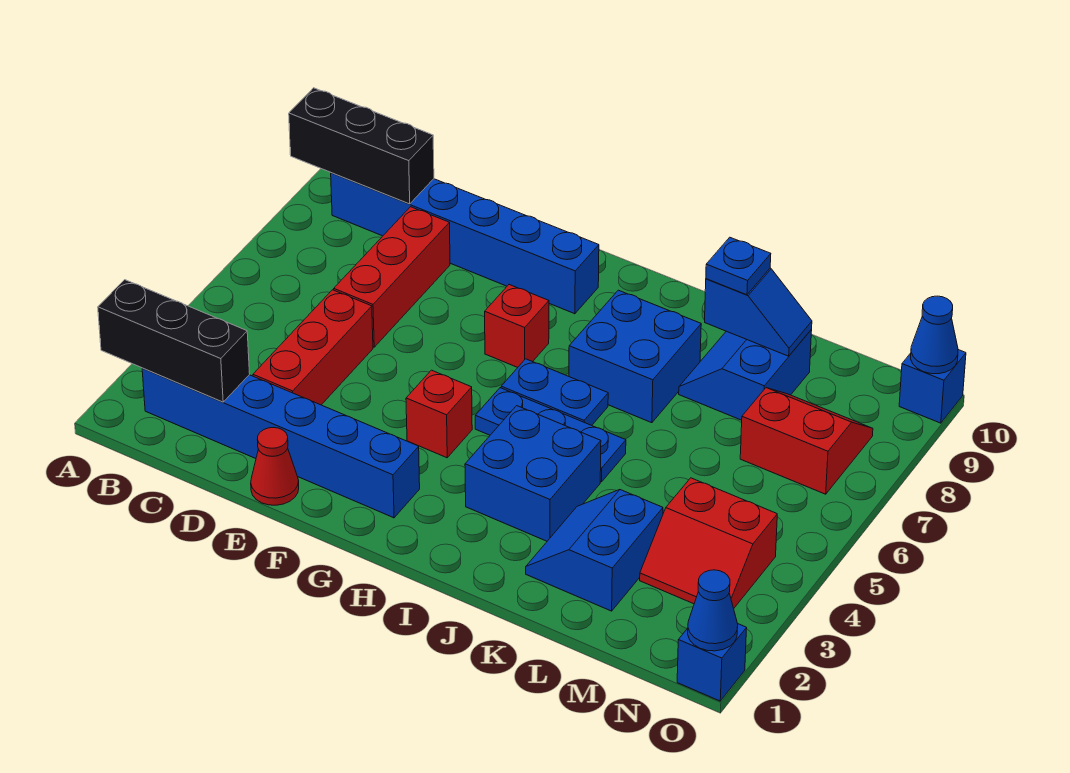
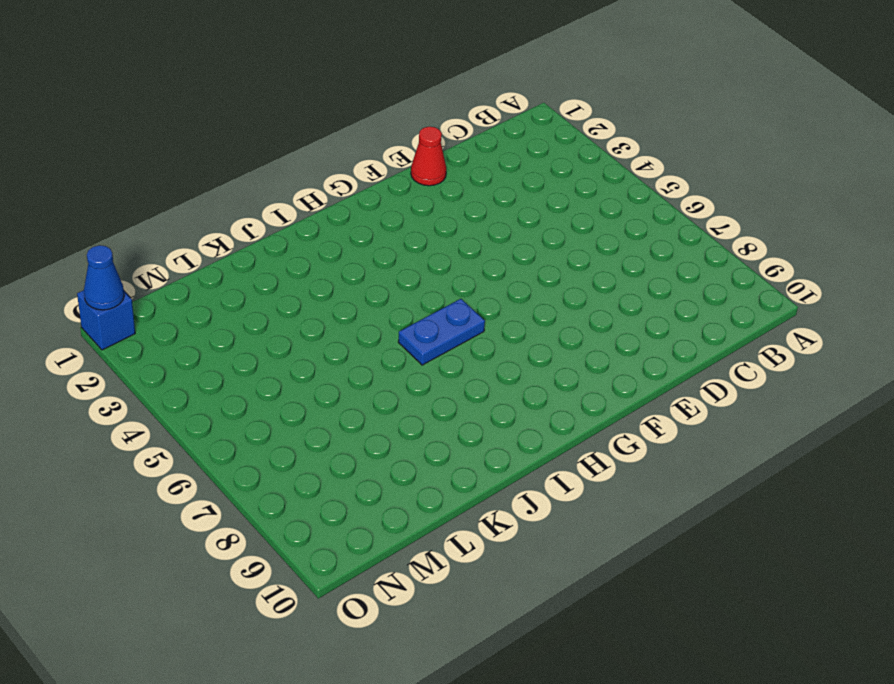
none -> blue brick B2:G2 level 1
none -> blue brick B9:G9 level 1
none -> red brick D3:D5 level 1

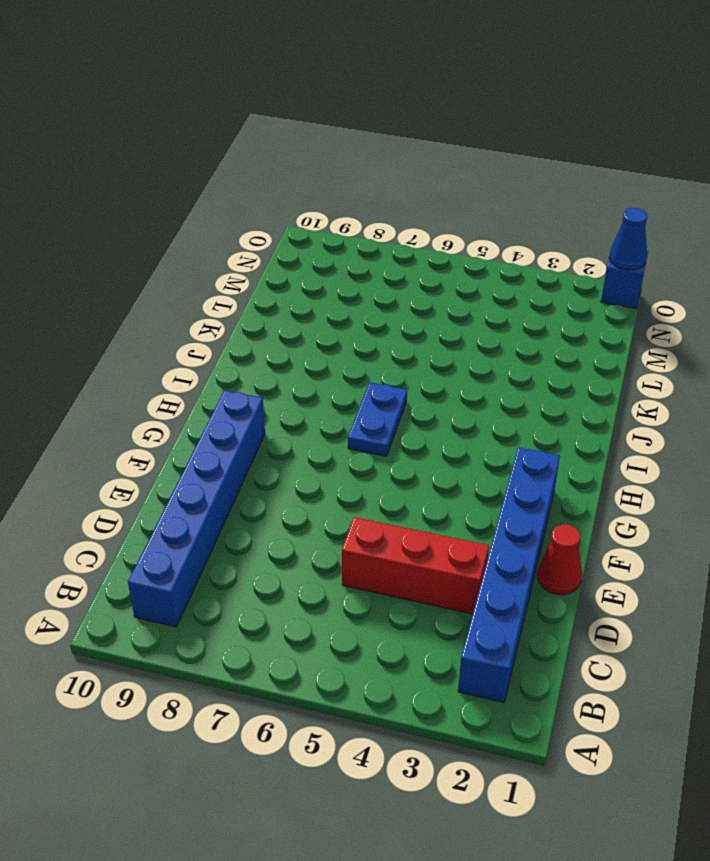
none -> red brick D6:D8 level 1
none -> red brick G4 level 1
none -> red brick G7 level 1

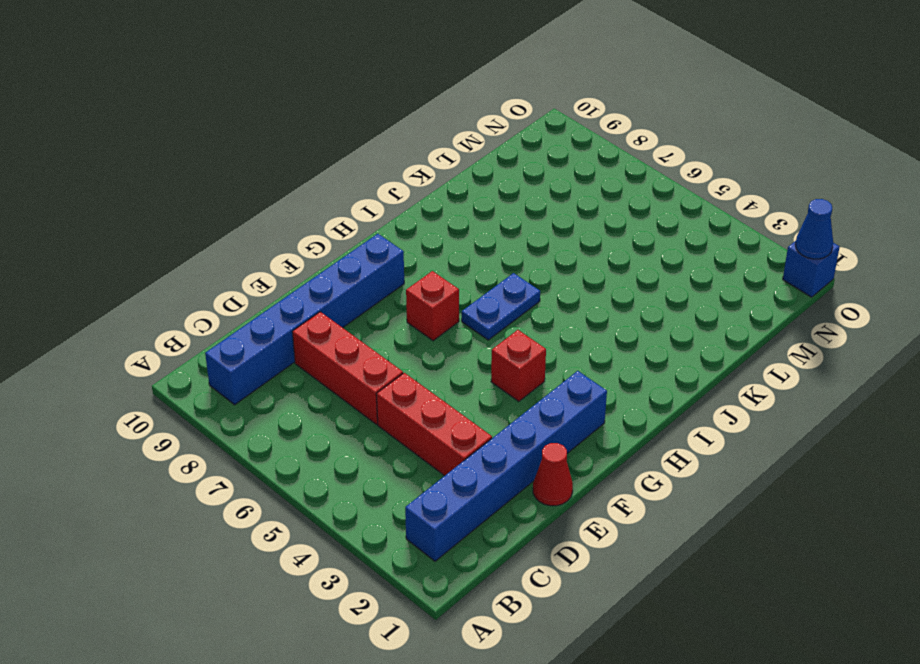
none -> blue plate H5:J5 level 1
none -> blue brick I3:J4 level 1
none -> blue brick I7:J8 level 1

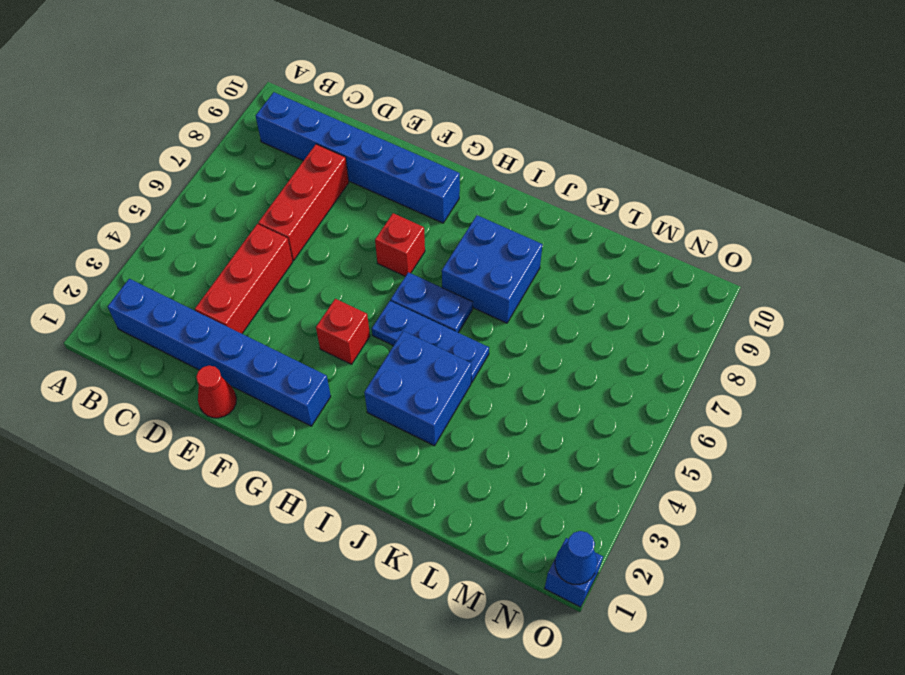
none -> blue slope K2:L3 level 1 top L
none -> blue slope K8:L9 level 1 top L
none -> red slope M3:N4 level 1 top 4

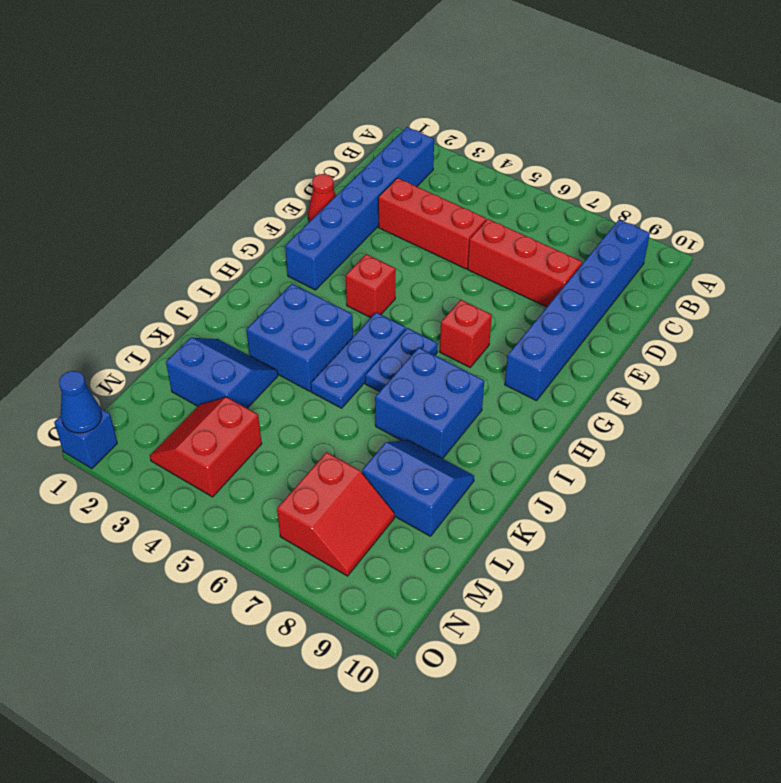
none -> blue brick O10 level 1
none -> black brick A2:C2 level 2
none -> black brick A9:C9 level 2

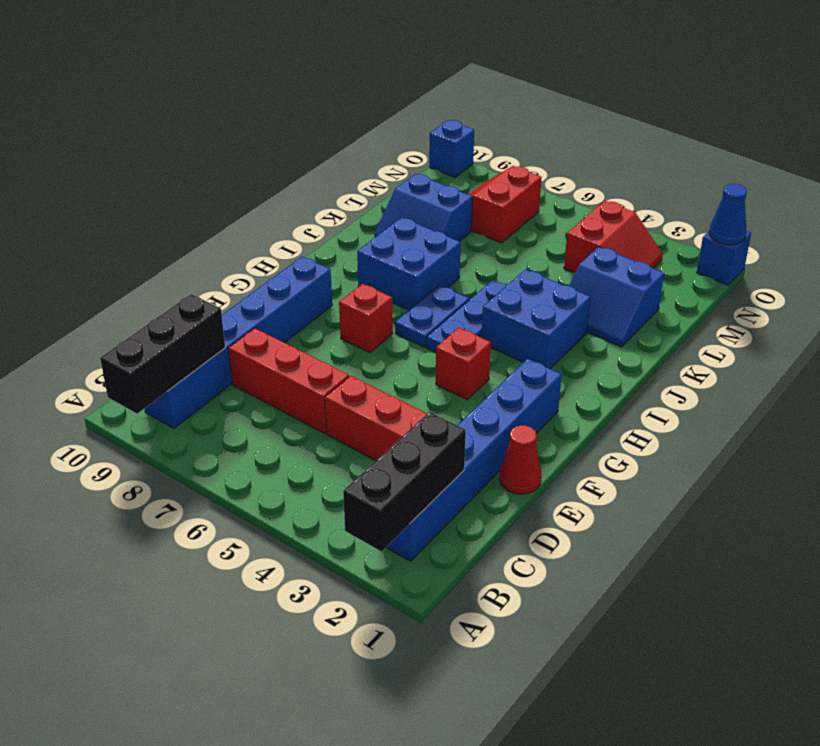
none -> blue slope K9:L9 level 2 top K
none -> blue cone O10 level 2
none -> blue plate K9 level 3

